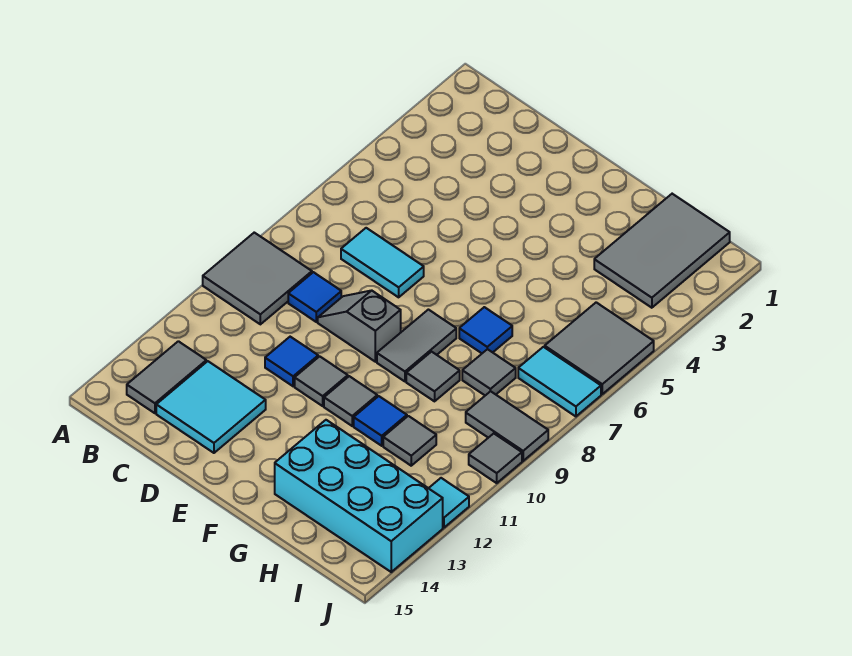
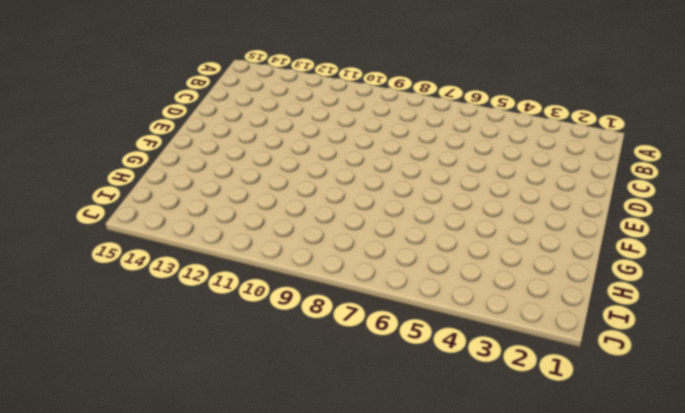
none -> grey tile A9:B10 level 1
none -> grey tile B13:B14 level 1
none -> cyan tile C7:D7 level 1

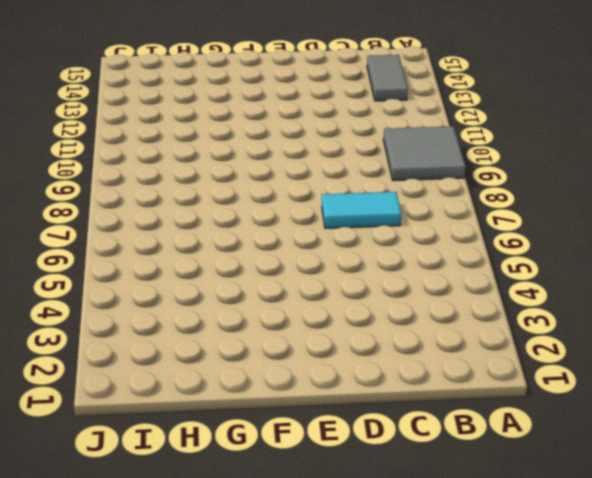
none -> blue tile C9 level 1
none -> cyan tile C13:D14 level 1
none -> grey slope D9:E9 level 1 top E

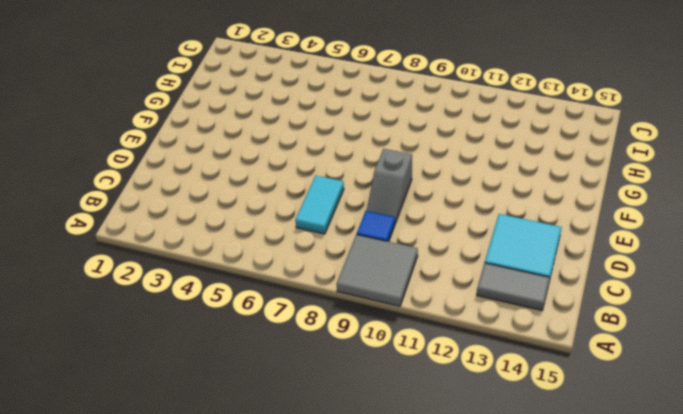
none -> blue tile D11 level 1
none -> grey tile E11 level 1
none -> grey tile F8:F9 level 1

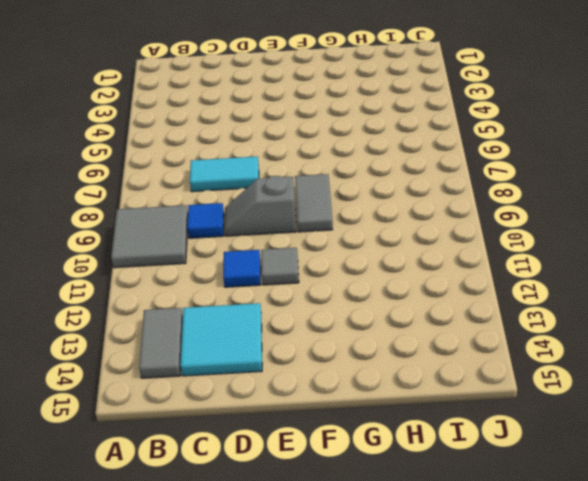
none -> grey tile F11 level 1
none -> blue tile G7 level 1
none -> grey tile G9 level 1

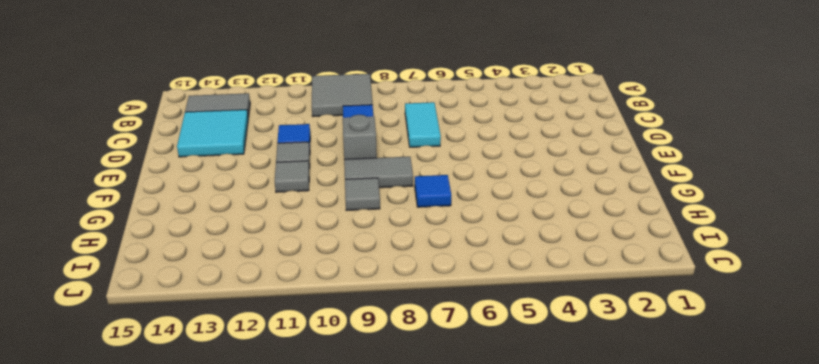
none -> blue tile G11 level 1
none -> cyan brick G13:J14 level 1
none -> grey tile H1:I3 level 1

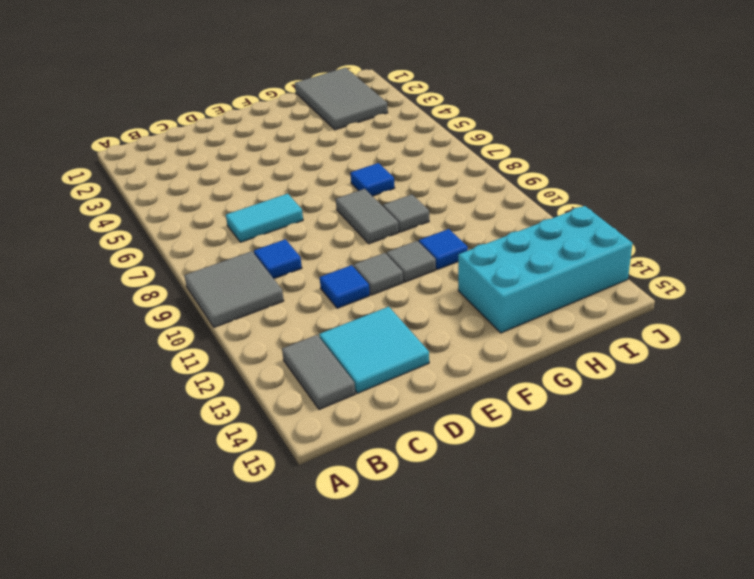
none -> grey slope D9:E9 level 1 top E
none -> grey tile H8 level 1
none -> grey tile H11 level 1

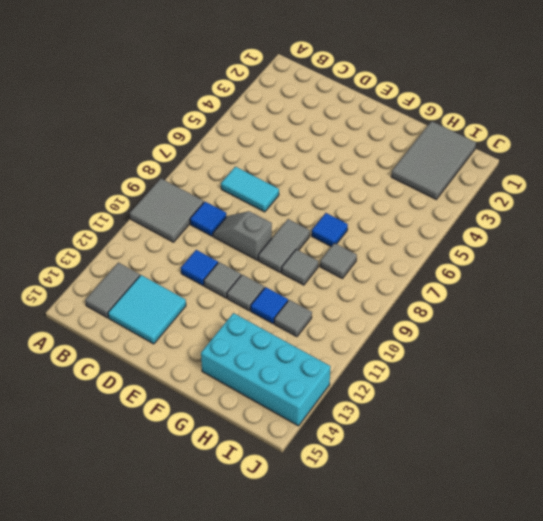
none -> grey tile I5:J6 level 1
none -> cyan tile I7:J7 level 1
none -> grey tile I9:J9 level 1

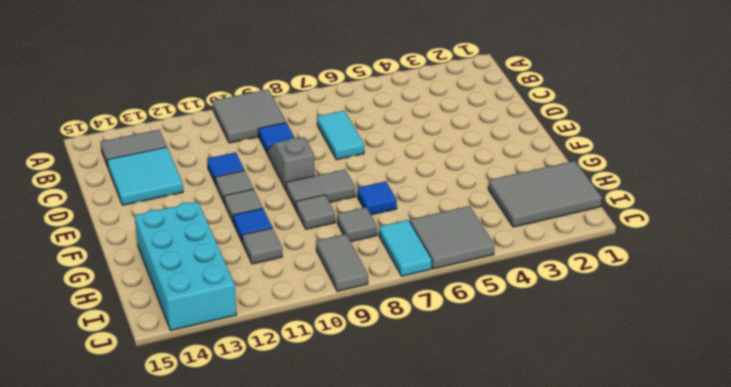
none -> grey tile J10 level 1
none -> cyan tile J12 level 1

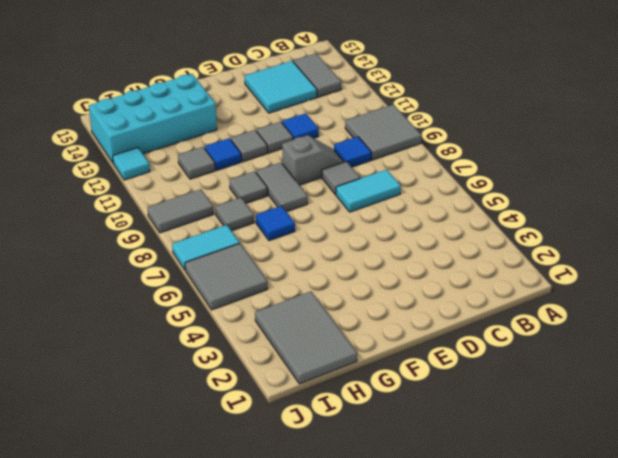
grey tile D8 level 1 -> grey tile J10 level 1

